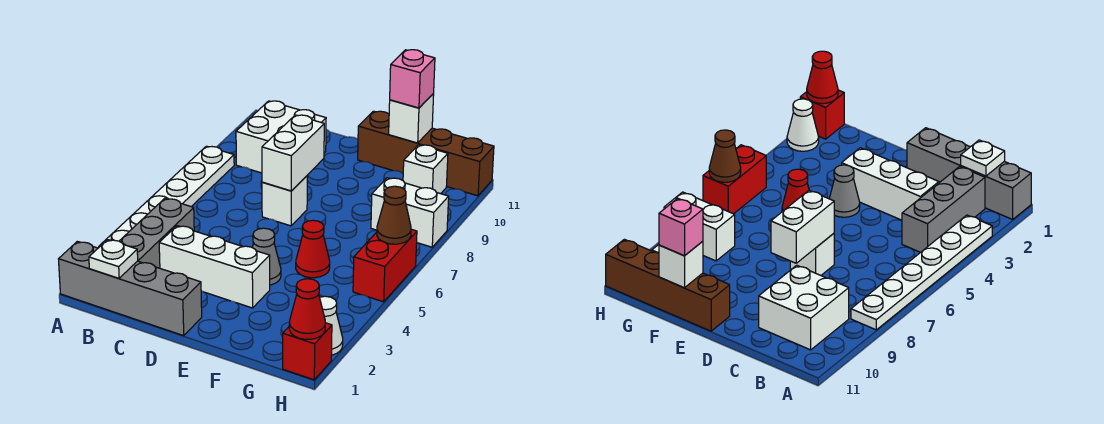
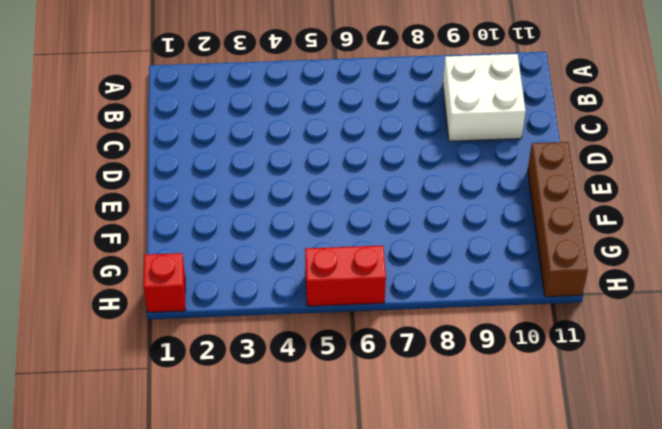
none -> grey brick A1:D1 level 1
none -> white plate A3:A8 level 1
none -> grey brick B2:B4 level 1

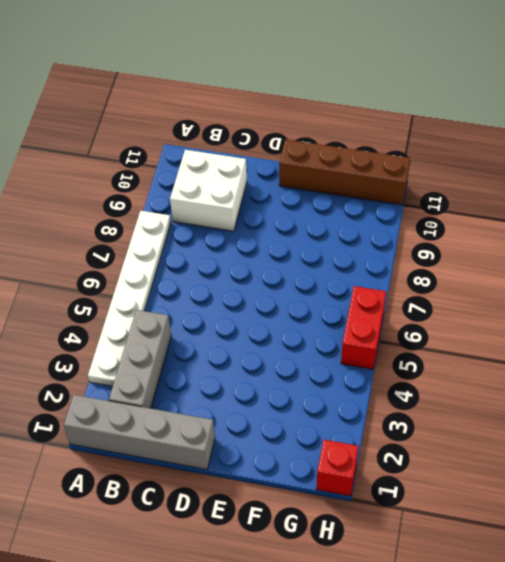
none -> white brick C3:E3 level 1
none -> white brick D7 level 1
none -> grey cone E4 level 1

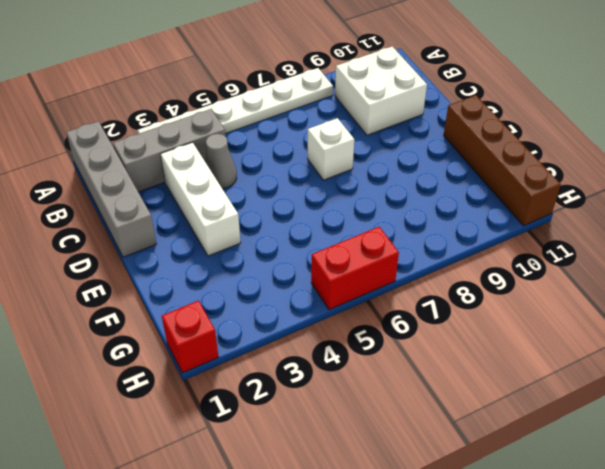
grey cone C4 level 1 -> grey cone E4 level 1
none -> red cone F5 level 1
none -> white brick G8:H8 level 1
none -> white brick G10 level 1

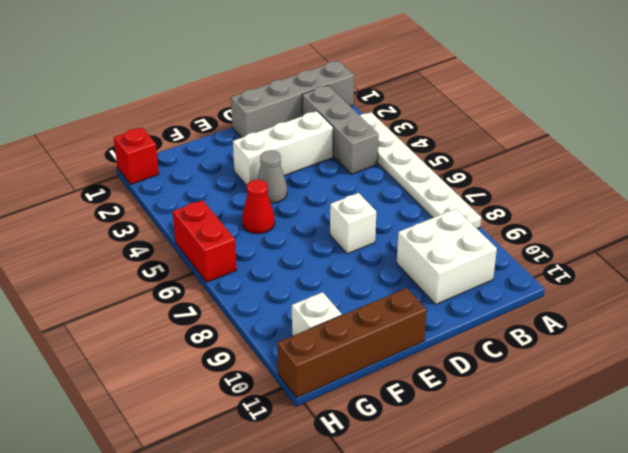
none -> white brick G8:H8 level 1
none -> white cone H2 level 1
none -> white plate B1 level 2

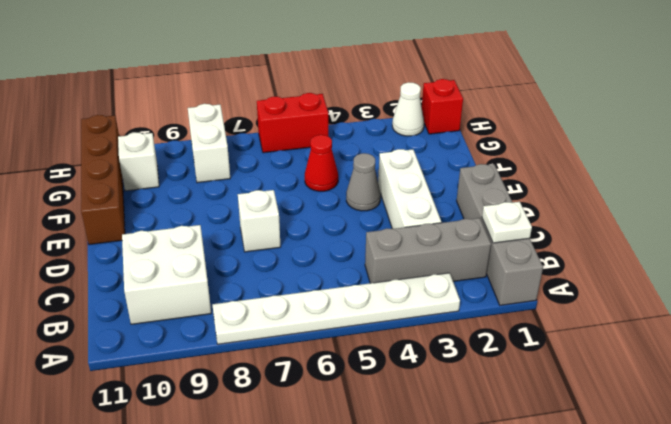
none -> white brick D7:D8 level 2
none -> white brick F11 level 2
none -> red cone H1 level 2

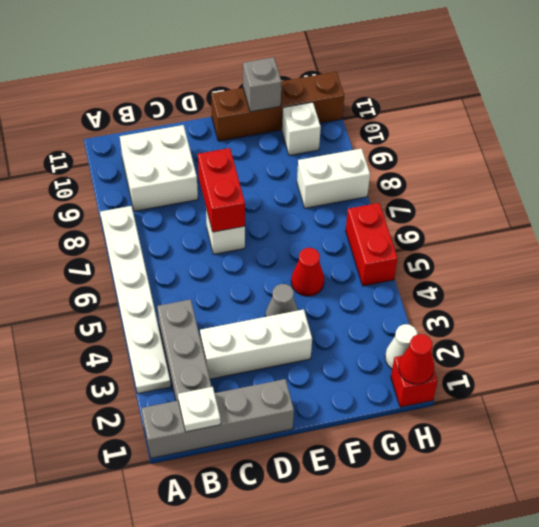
red brick D7:D8 level 2 -> white brick D7:D8 level 2
grey brick F11 level 2 -> white brick F11 level 2
none -> brown cone H6 level 2
none -> pink brick F11 level 3

